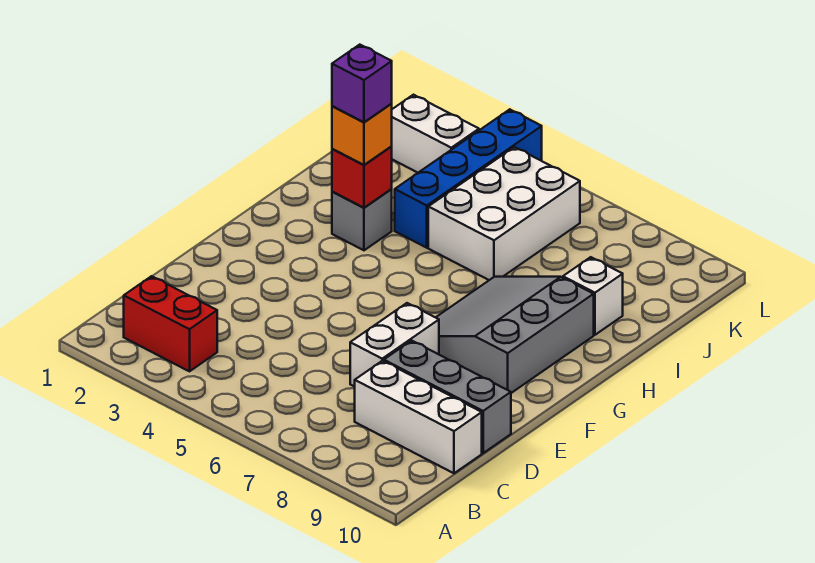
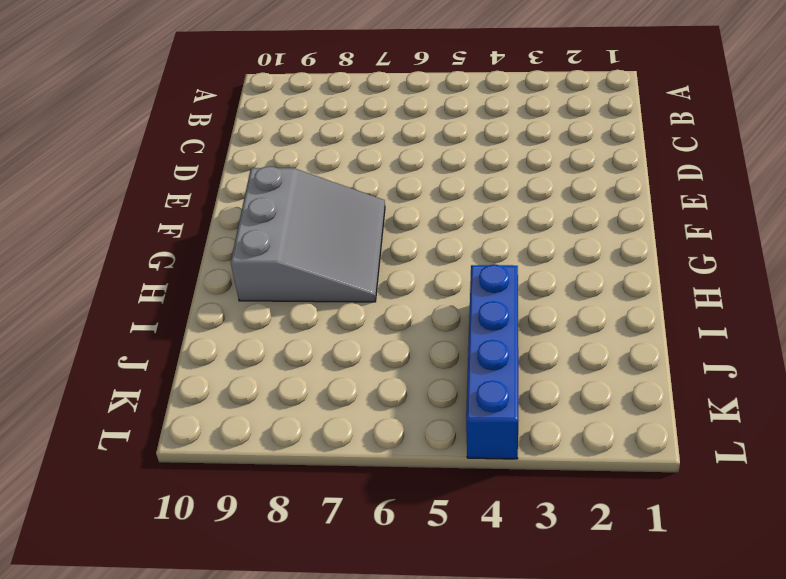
none -> red brick B2:B3 level 1
none -> white brick C8:C10 level 1
none -> white brick D7:E7 level 1

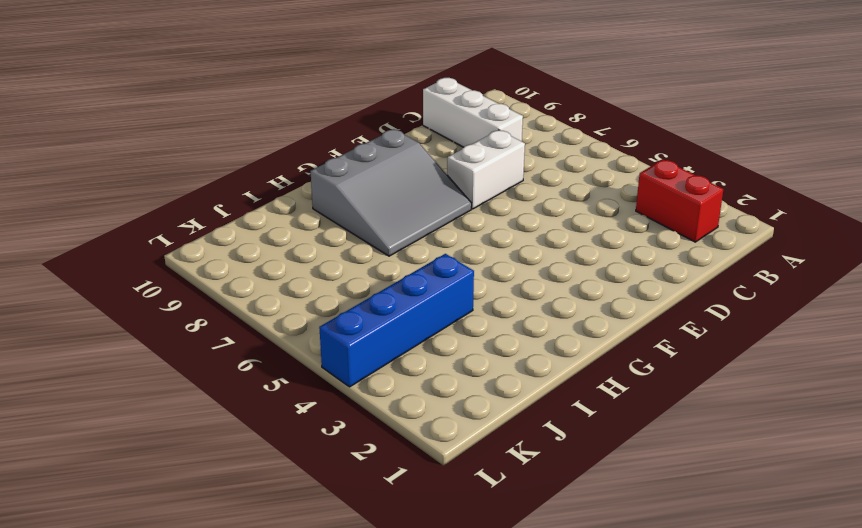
none -> grey brick D8:D10 level 1
none -> grey brick H3 level 1
none -> white brick I5:K6 level 1

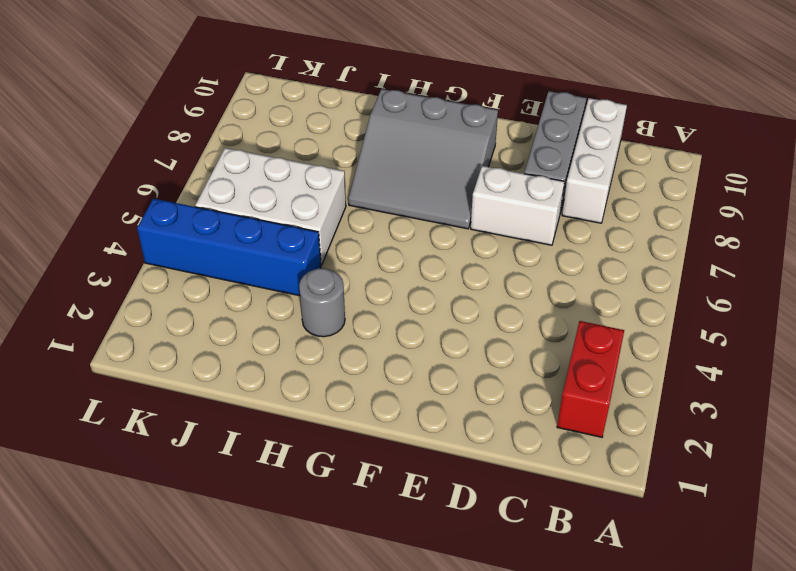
grey round brick H3 level 1 -> grey brick H3 level 1
none -> white brick I9 level 1
none -> white brick K2:K3 level 1
none -> red brick H3 level 2

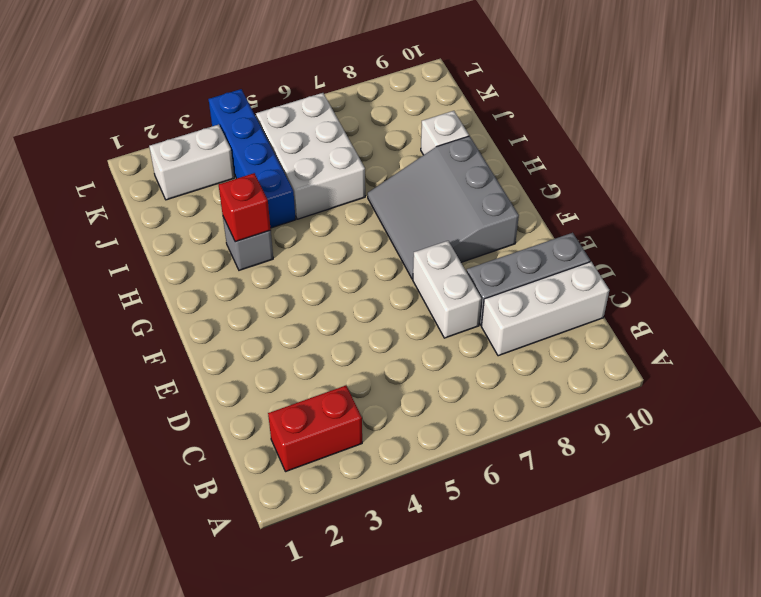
none -> orange brick H3 level 3
none -> purple brick H3 level 4

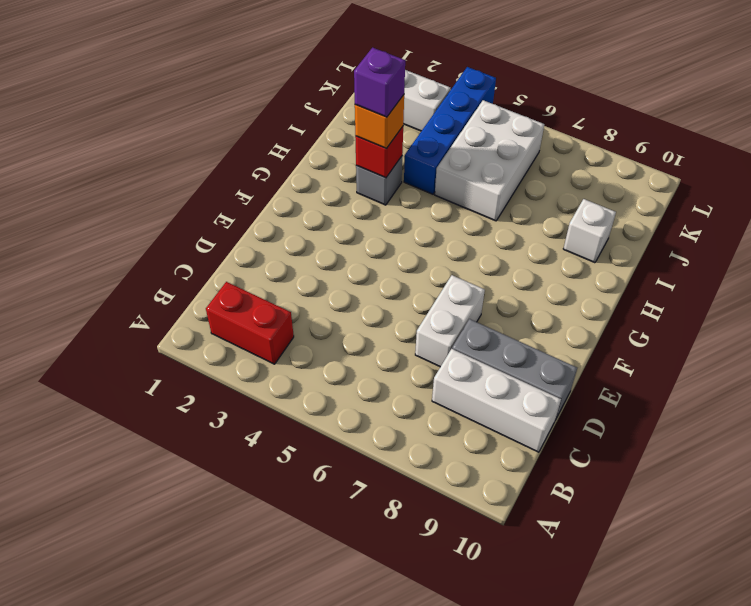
none -> grey slope F7:H9 level 1 top 9

